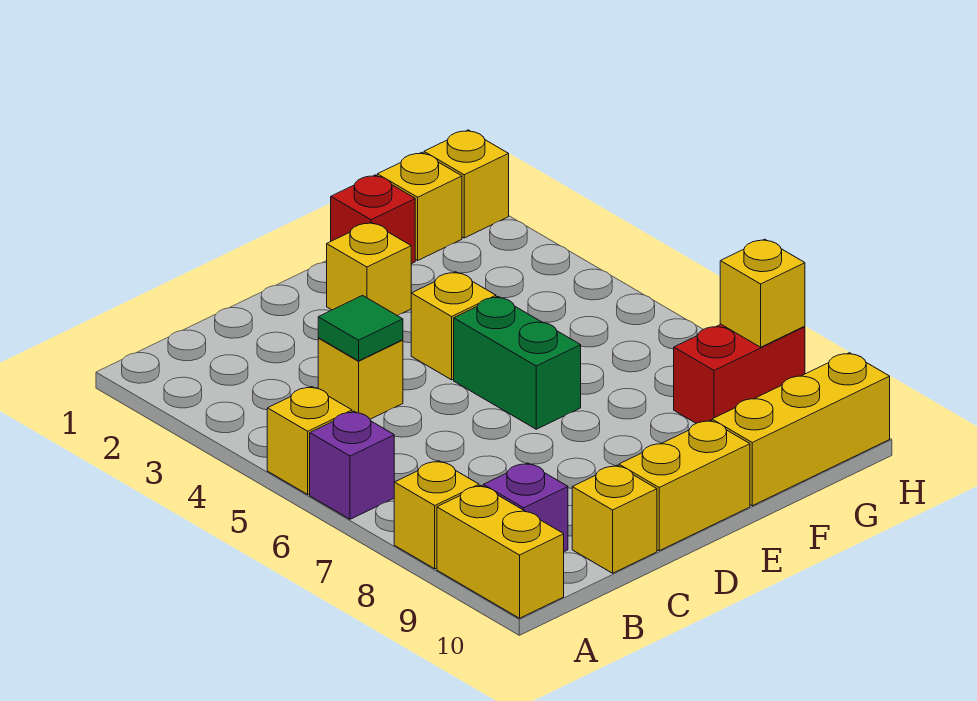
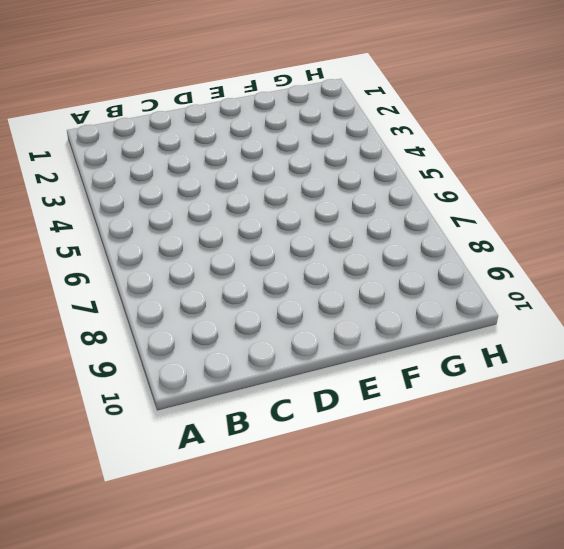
none -> yellow brick A5 level 1
none -> purple brick A6 level 1
none -> yellow brick A8 level 1

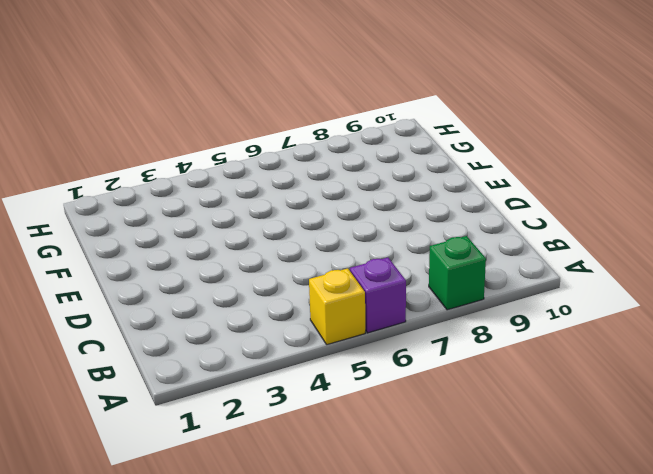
green brick A8 level 1 -> yellow brick A8 level 1
none -> yellow brick A9:A10 level 1
none -> purple brick B9 level 1
none -> yellow brick C4 level 1

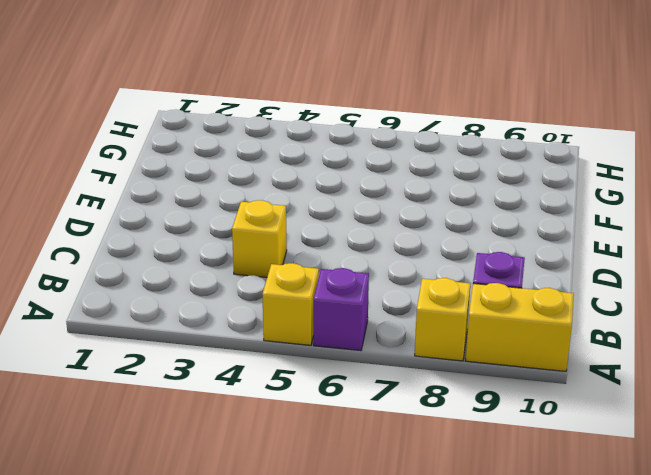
none -> yellow brick C10 level 1
none -> yellow brick D10:E10 level 1
none -> yellow brick E2 level 1

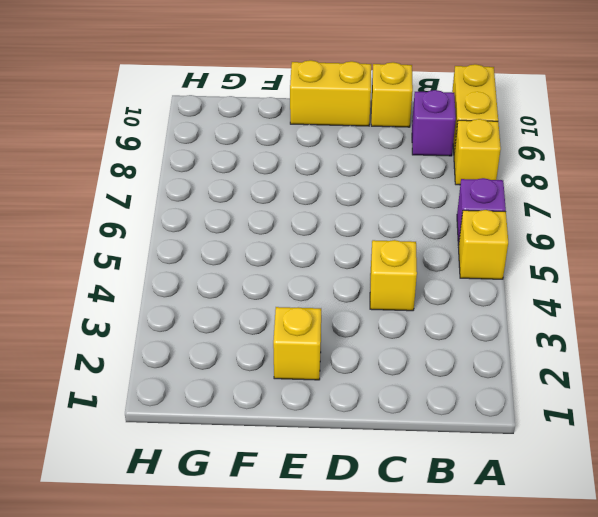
none -> yellow brick E4 level 1
none -> green brick E5:E6 level 1
none -> red brick F1 level 1

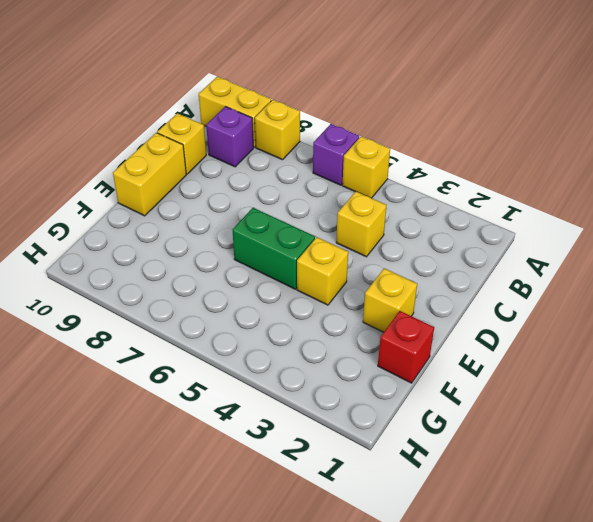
none -> yellow brick F10:H10 level 1
none -> yellow brick G1 level 1
none -> red brick G8:H8 level 1

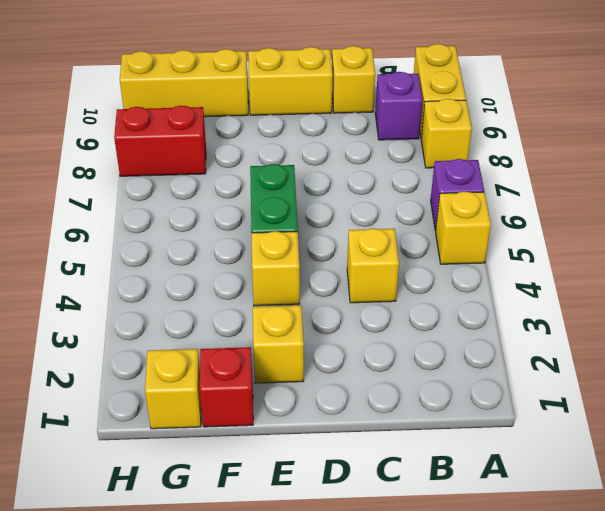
none -> yellow brick H1 level 1
none -> green tile C4 level 2
none -> yellow brick H8 level 2

